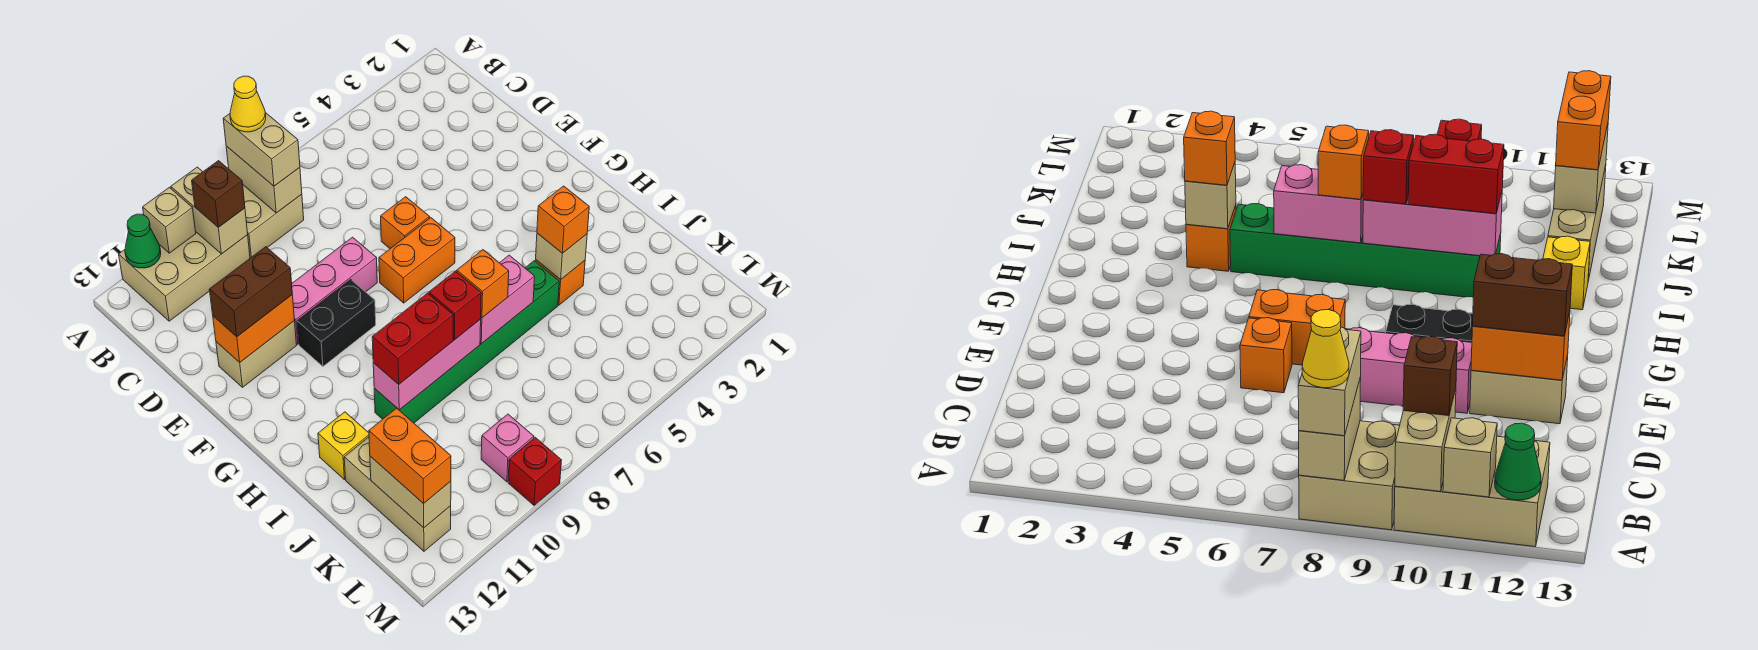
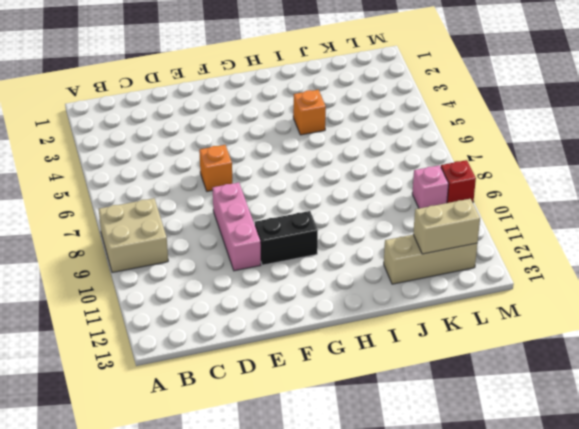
black brick F10:G10 level 1 -> black brick F9:F10 level 1
none -> tan brick A10:B12 level 1
none -> tan brick E11:E12 level 1
none -> orange brick F6:F7 level 1
none -> green brick I5:I10 level 1

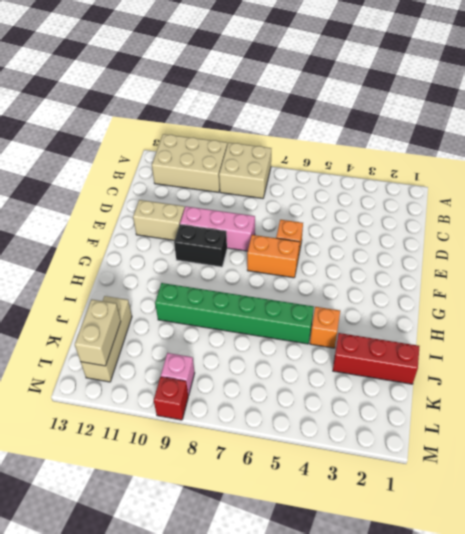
red brick J1:J3 level 1 -> none
none -> yellow brick I12 level 1
none -> tan brick A8:B8 level 2
none -> tan brick A10:B10 level 2
none -> tan brick A11 level 2

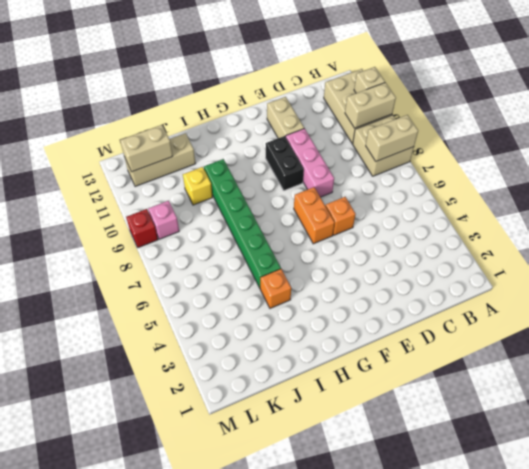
yellow brick J10 level 1 -> yellow brick I12 level 1
none -> green cone A12 level 2
none -> orange brick E11:E12 level 2
none -> tan brick I4 level 2
none -> pink brick I6:I7 level 2

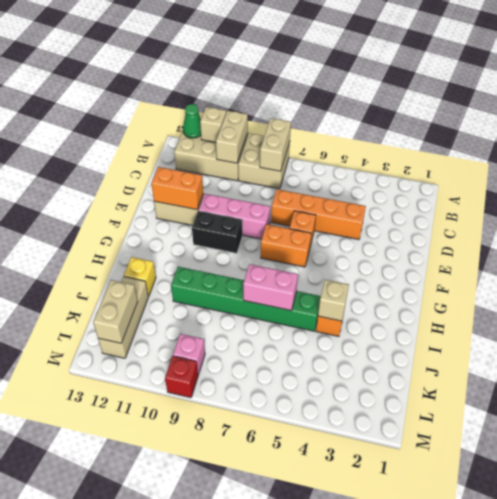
orange brick D4:D7 level 1 -> none
none -> pink brick I8:I10 level 2
none -> tan brick A8:B8 level 3
none -> brown brick B10 level 3
none -> brown brick E11:E12 level 3

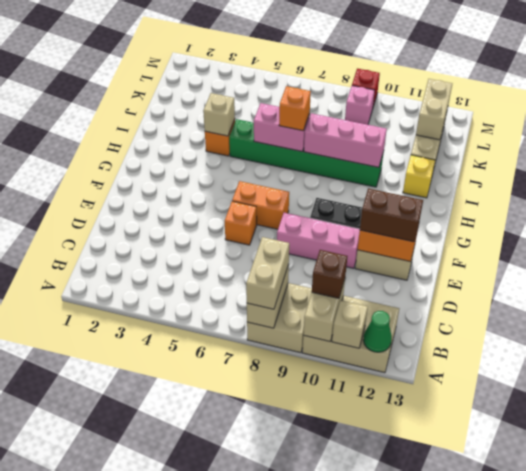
none -> orange brick I4 level 3
none -> red brick I8 level 3
none -> red brick I9:I10 level 3
none -> orange brick K12:L12 level 3

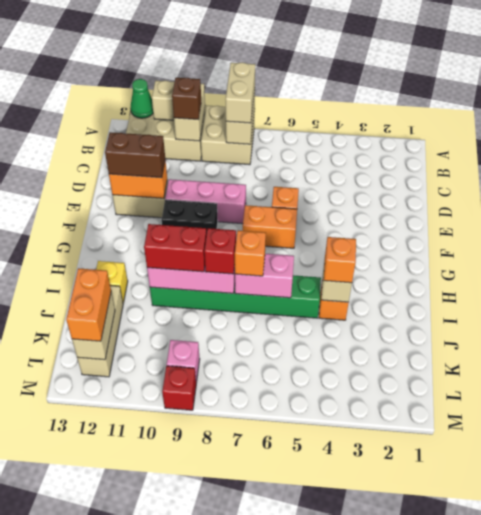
none -> yellow cone A8 level 4

